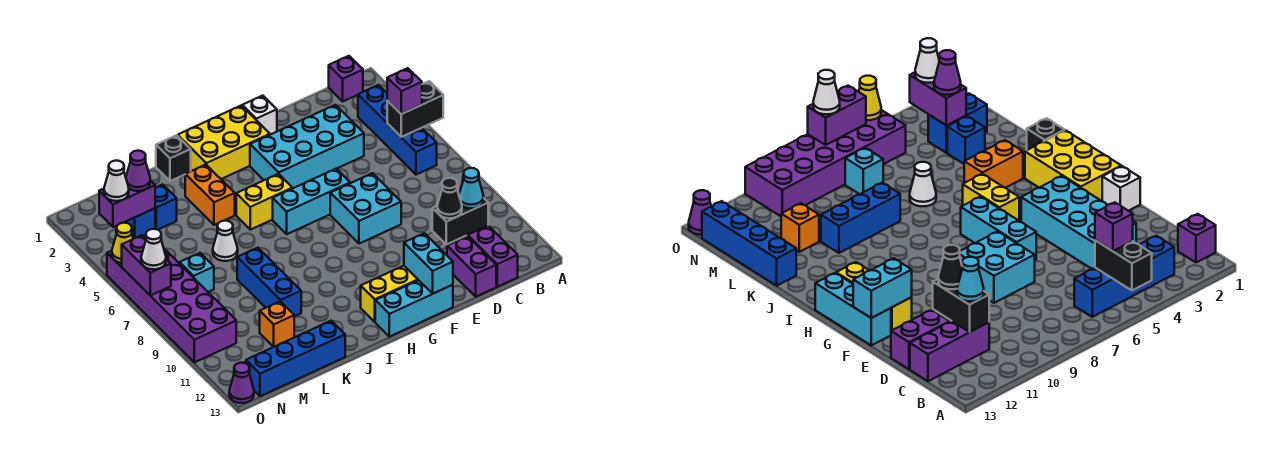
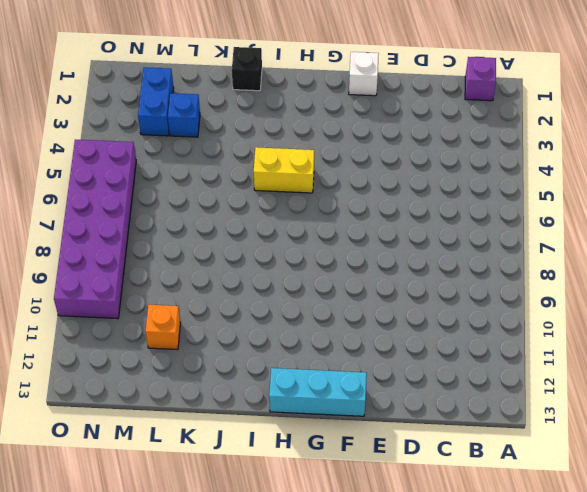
none -> blue brick B3:B6 level 1
none -> purple brick C11:C13 level 1
none -> cyan brick D3:G4 level 1
none -> purple brick D12:D13 level 1

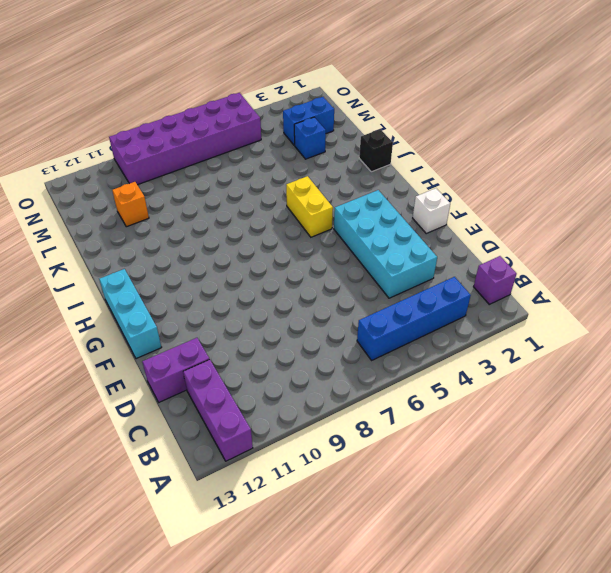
purple brick A12:C12 level 1 -> purple brick C11:C13 level 1
none -> cyan brick E7:F8 level 1
none -> cyan brick F6:H6 level 1
none -> yellow brick F12:H12 level 1
none -> yellow brick G1:I2 level 1

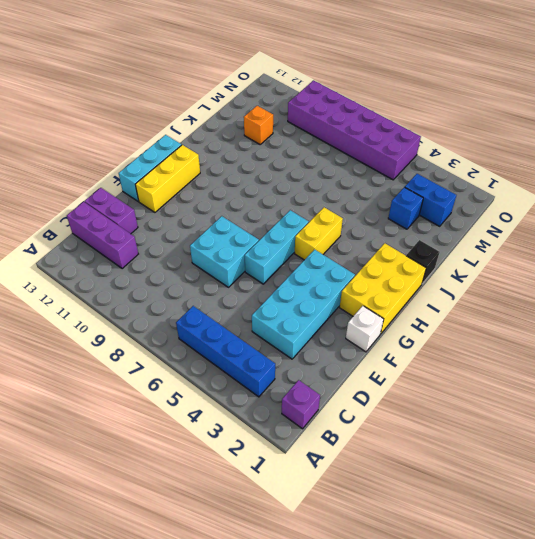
none -> orange brick J3:J4 level 1
none -> white cone K6 level 1
none -> blue brick K8:K10 level 1
none -> blue brick K13:N13 level 1

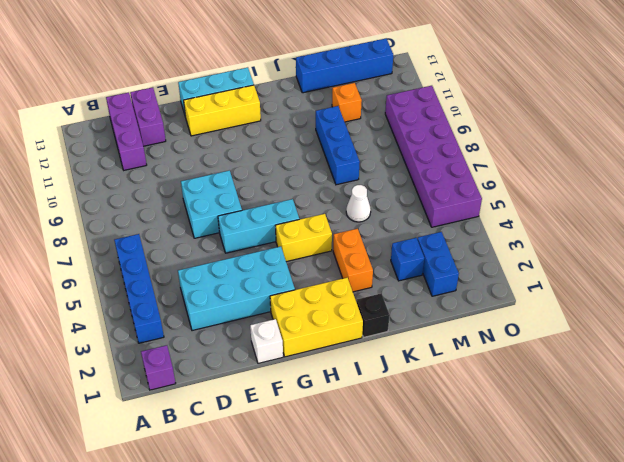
none -> cyan brick M7 level 1
none -> purple cone O13 level 1
none -> black brick A5:B5 level 2
none -> black brick C11:D11 level 2

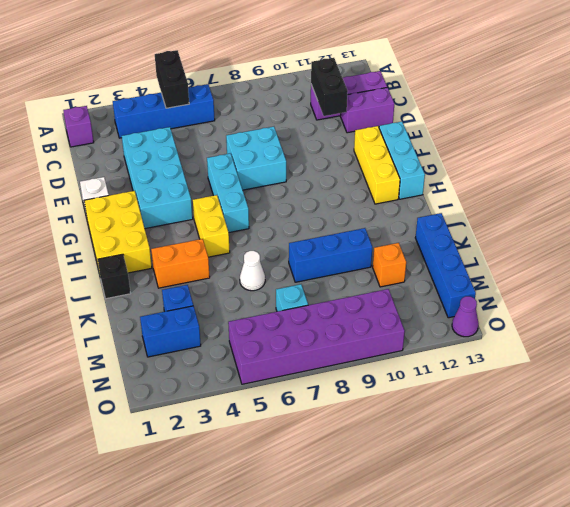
none -> cyan brick F12:F13 level 2
none -> purple brick M3:N3 level 2
none -> yellow cone O5 level 2
none -> purple brick O6:O7 level 2

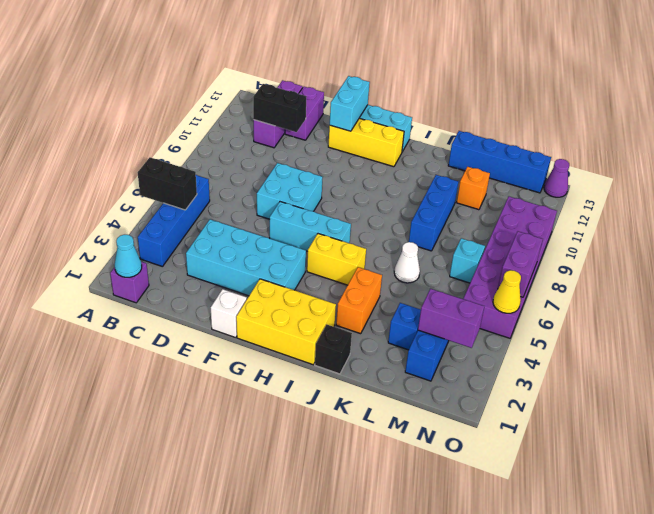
cyan cone B1 level 2 -> cyan cone C11 level 3
none -> purple brick B5 level 3
none -> black cone D11 level 3
none -> purple cone M3 level 3
none -> white cone N3 level 3

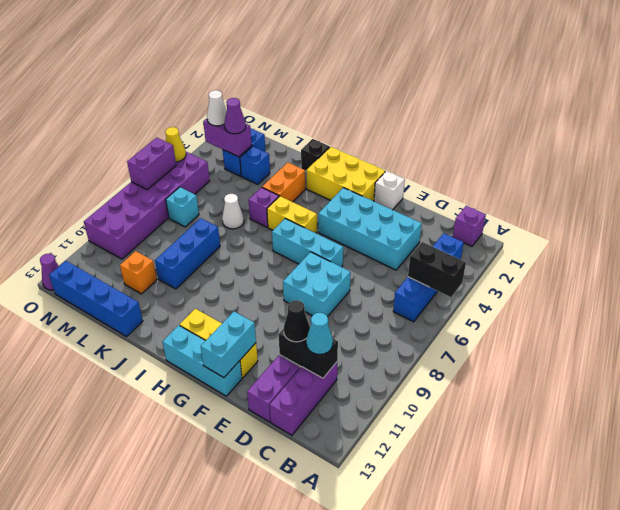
purple brick J5 level 1 -> purple brick B5 level 3
none -> white cone O7 level 3

